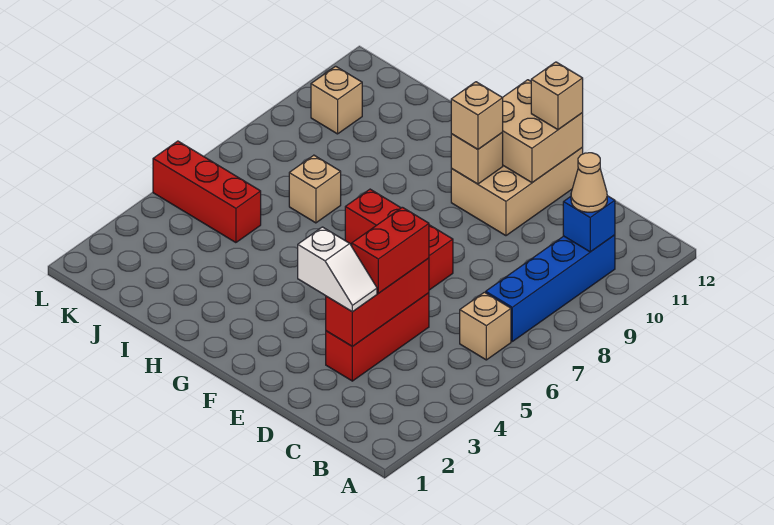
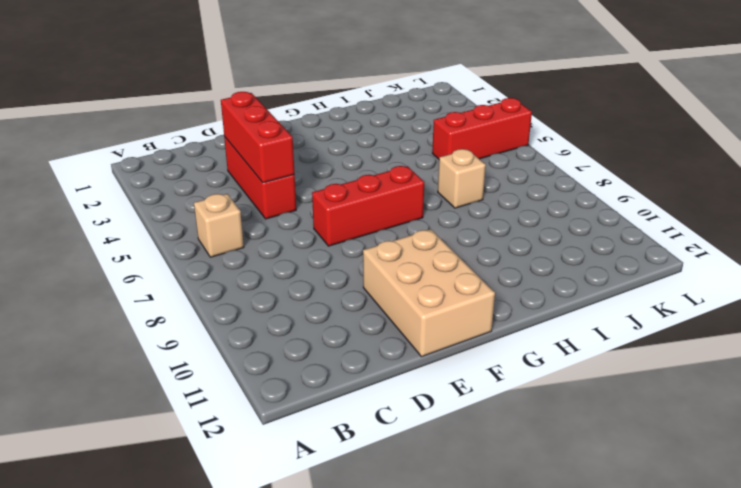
none -> blue brick B7:B10 level 1
none -> tan brick K10 level 1
none -> blue brick B10 level 2

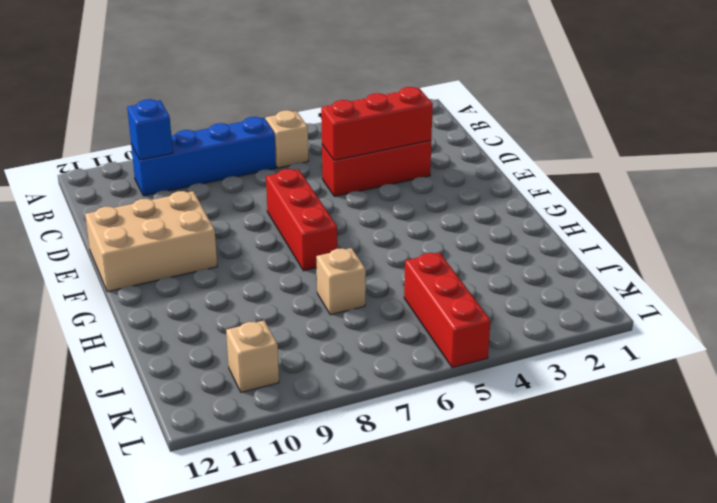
none -> tan brick E11:F12 level 2
none -> tan brick F10 level 2
none -> tan cone B10 level 3

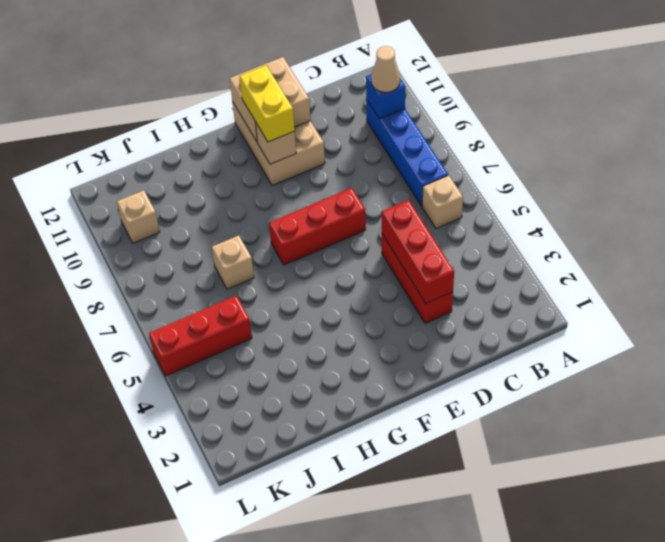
yellow brick F10:F11 level 3 -> tan brick F10 level 3
none -> white slope D3:E3 level 3 top E
none -> red brick D4:D5 level 3
none -> tan brick E12 level 3

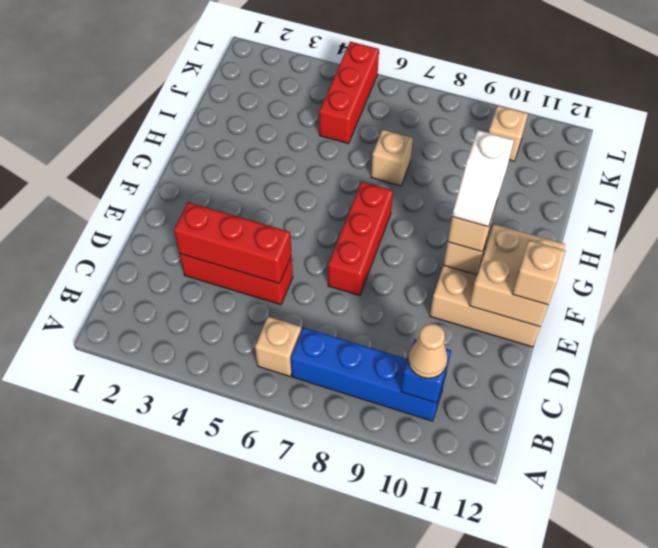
white slope F10:G10 level 4 top G -> white slope D3:E3 level 3 top E
none -> red brick D4:D5 level 3

